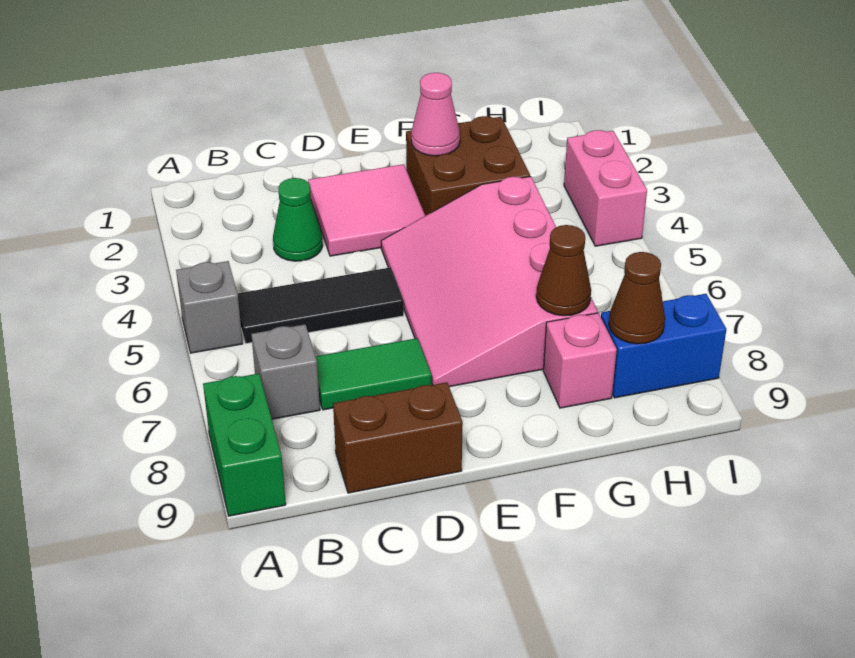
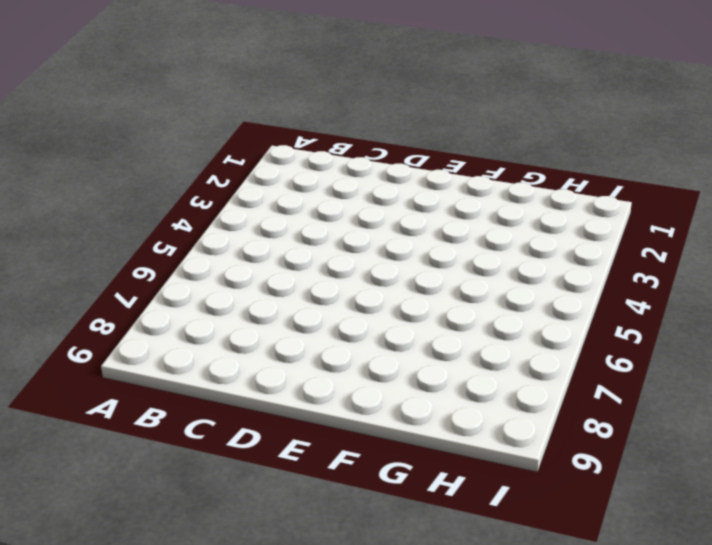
none -> grey brick A5 level 1
none -> green brick A8:A9 level 1
none -> black tile B5:D5 level 1

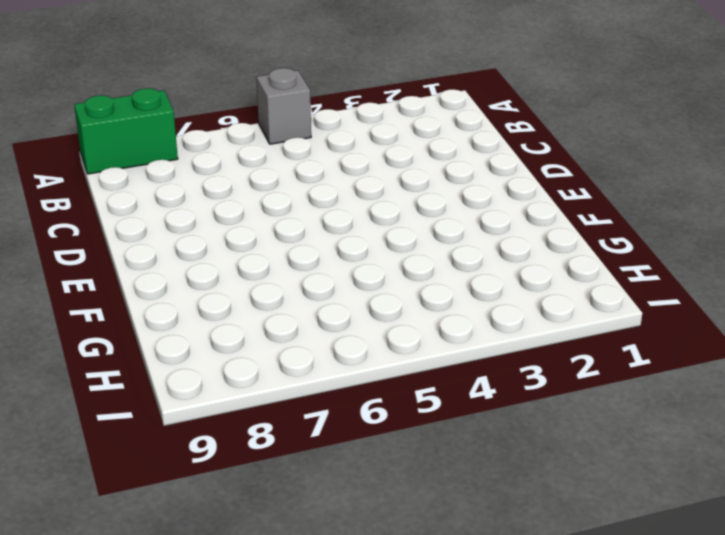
none -> black tile B5:D5 level 1
none -> grey brick B7 level 1
none -> green cone C3 level 1

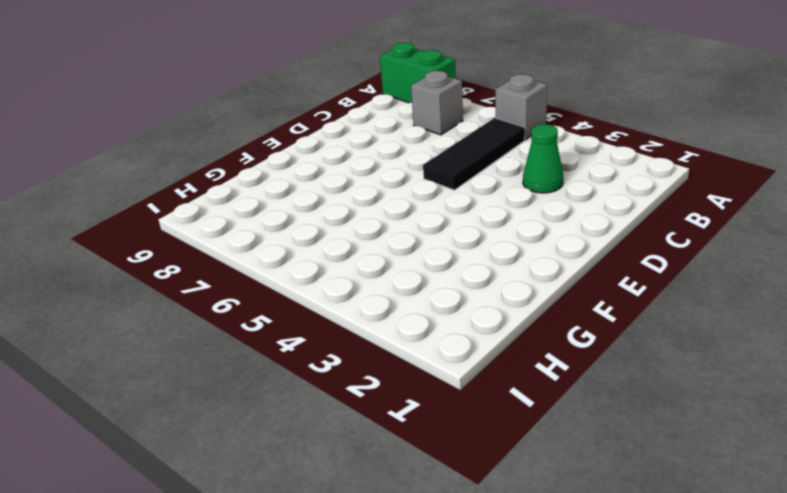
none -> green tile C7:D7 level 1
none -> brown brick C9:D9 level 1
none -> pink tile D2:E3 level 1

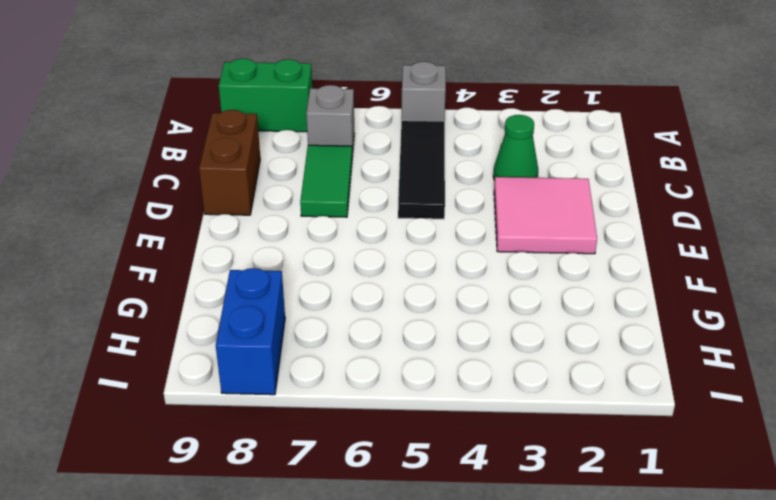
none -> pink slope E4:G7 level 1 top G
none -> brown brick F2:G3 level 1
none -> pink brick G8 level 1

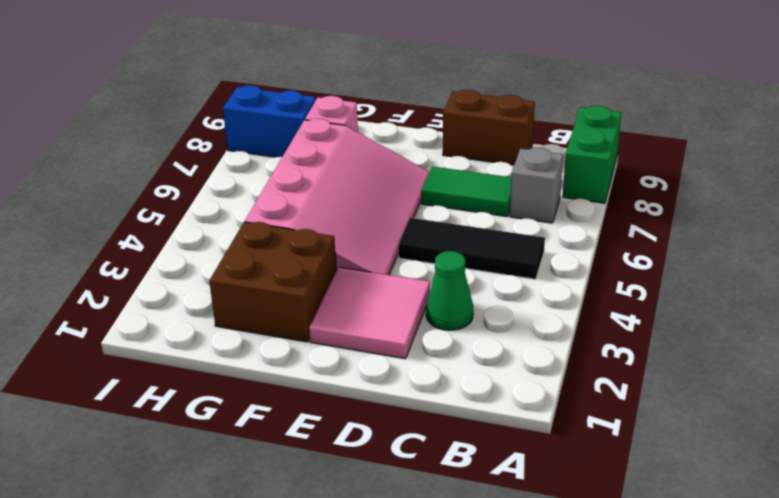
none -> grey brick A5 level 1
none -> pink brick I3:I4 level 1
none -> pink cone F2 level 2

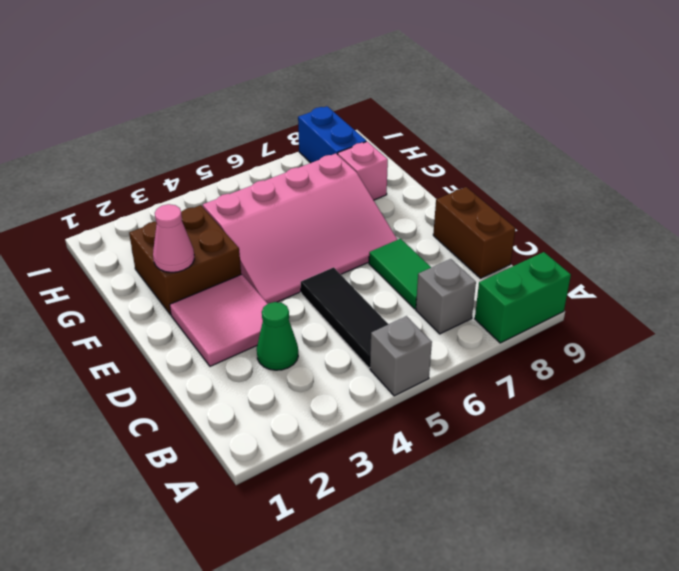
none -> pink brick I3:I4 level 1
none -> brown cone G7 level 2
none -> brown cone H8 level 2

